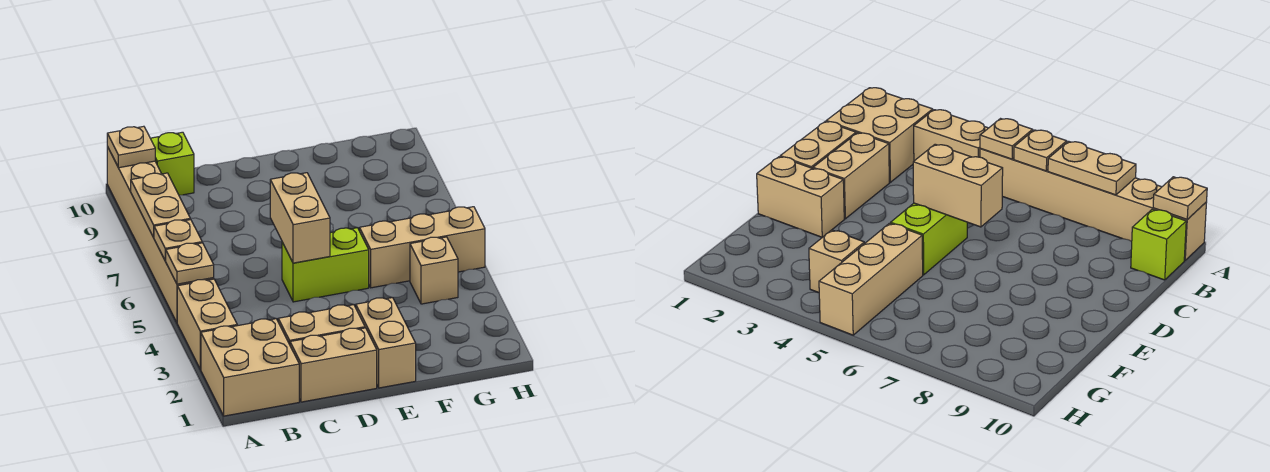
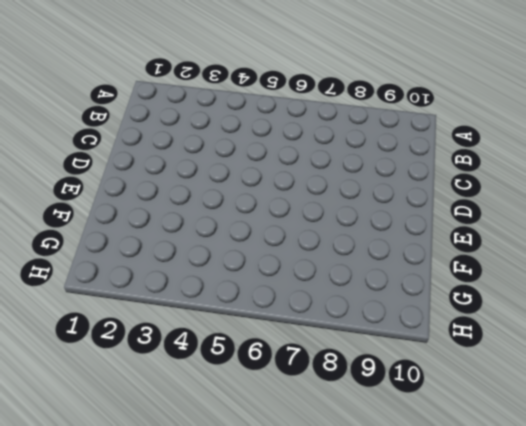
none -> tan brick A1:B2 level 1
none -> tan brick A3:A4 level 1
none -> tan brick A5:A10 level 1

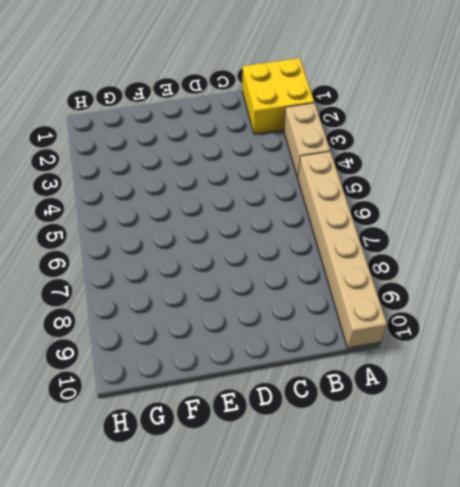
yellow brick A1:B2 level 1 -> tan brick A1:B2 level 1
none -> lime brick B10 level 1
none -> tan brick C1:D1 level 1
none -> tan brick C2:D2 level 1

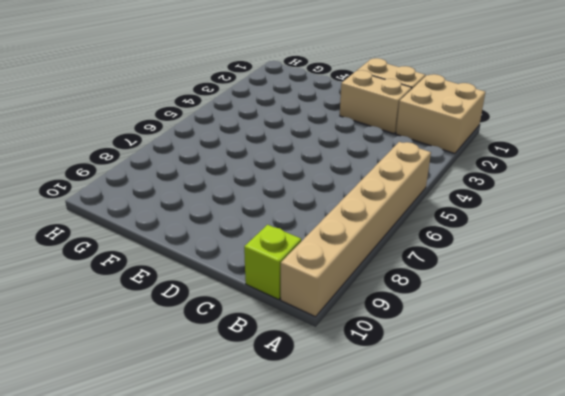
none -> tan brick A3:A4 level 1
none -> lime brick D5:E5 level 1
none -> tan brick E1:E2 level 1

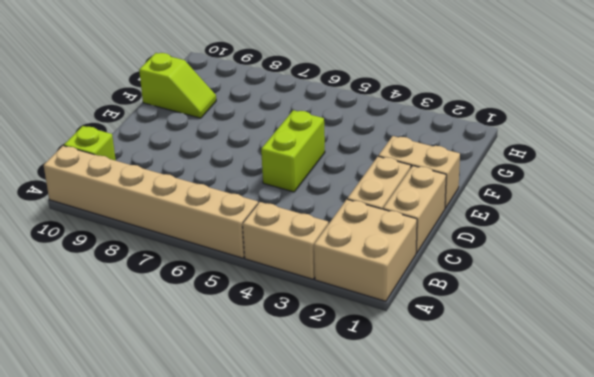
lime slope F9:F10 level 1 top 10 -> none
none -> tan brick F5:H5 level 1
none -> tan brick G4 level 1
none -> tan plate A5 level 2

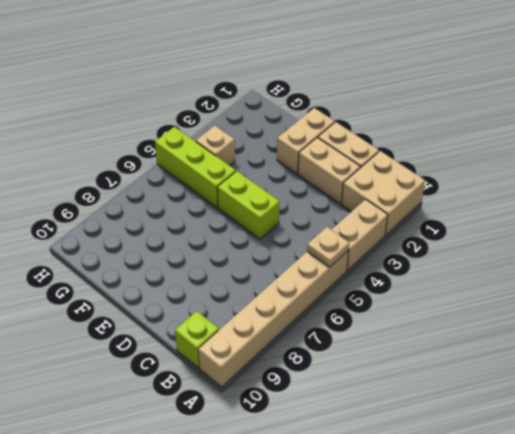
lime brick F5:H5 level 1 -> tan brick F5:H5 level 1
none -> tan plate A6 level 2
none -> tan plate A7:A8 level 2
none -> tan plate A10 level 2

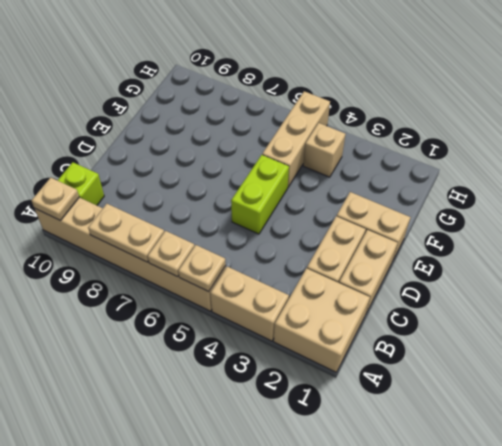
none -> tan brick D5:D6 level 2

